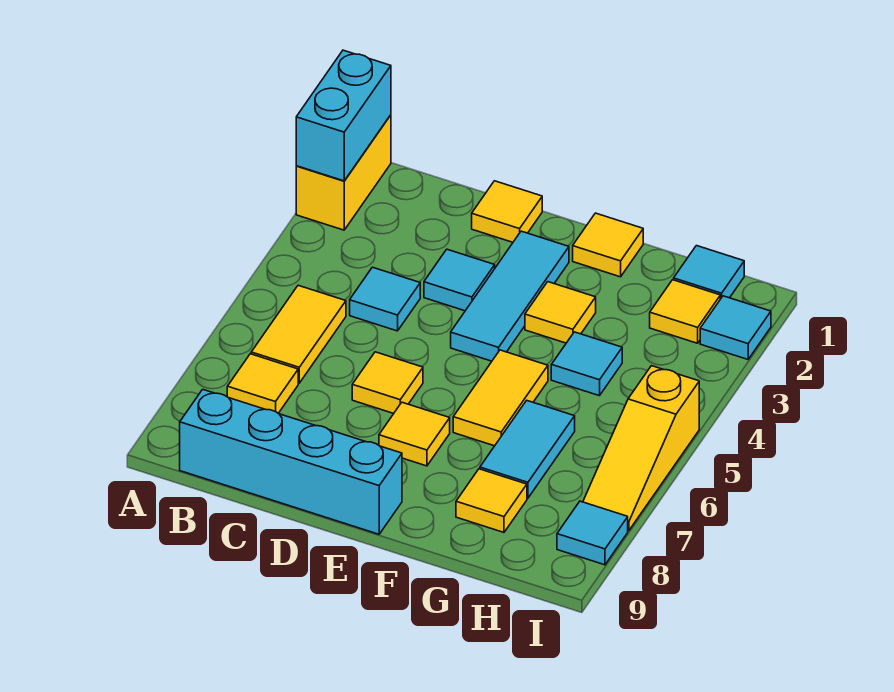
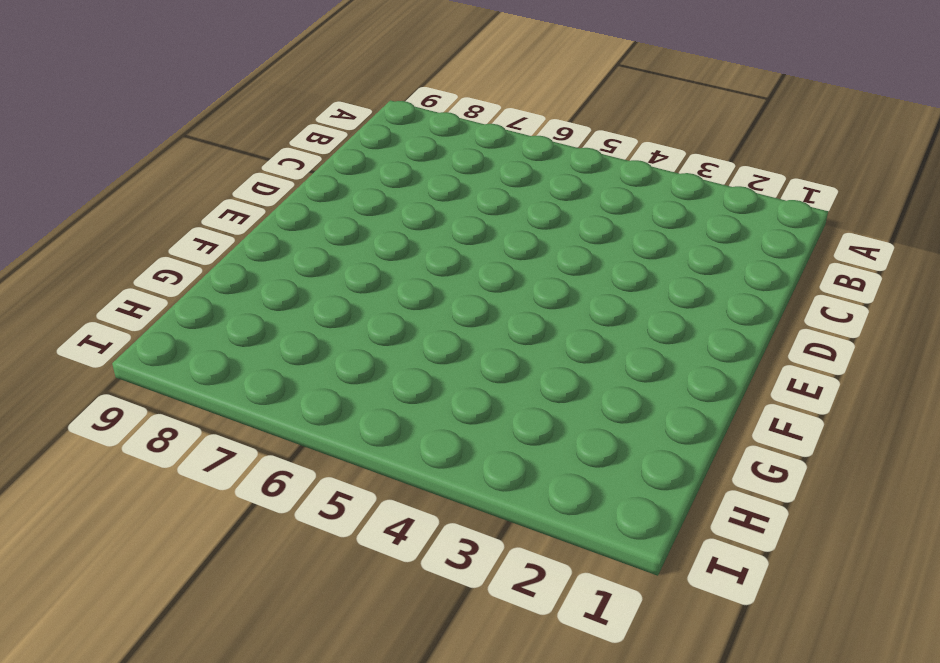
none -> yellow brick A1:A2 level 1
none -> yellow tile B5:B6 level 1
none -> yellow tile B7 level 1

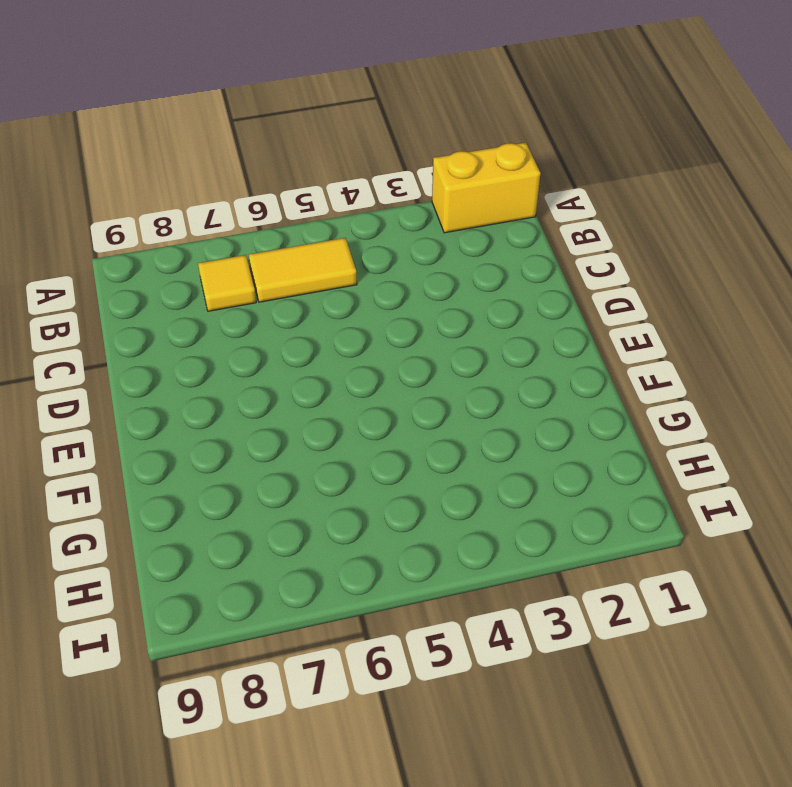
none -> cyan brick B9:E9 level 1
none -> cyan tile C4 level 1
none -> yellow tile D1 level 1

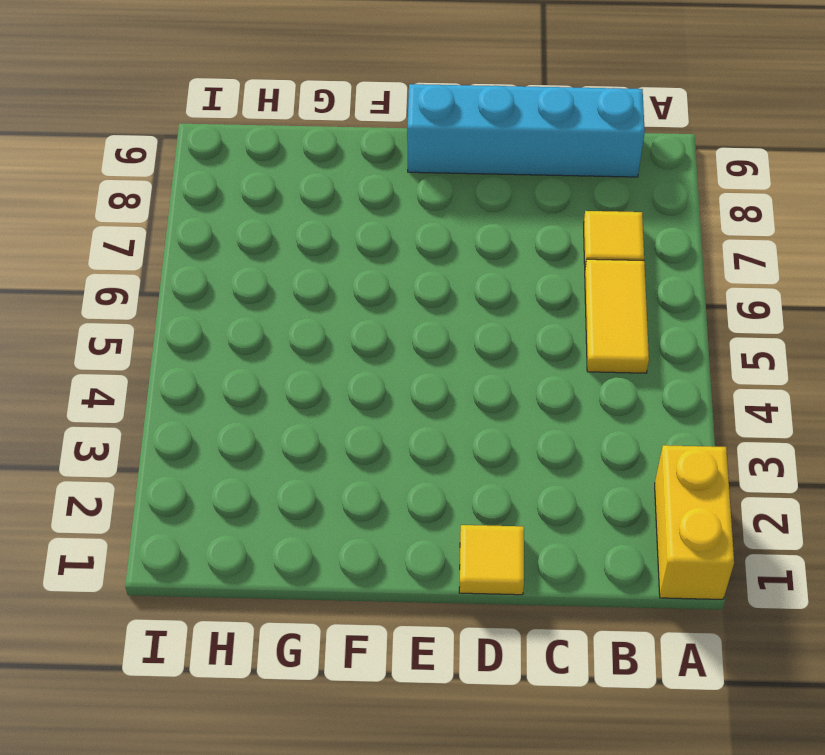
none -> cyan tile C4 level 1
none -> cyan tile D3 level 1
none -> yellow tile D6 level 1

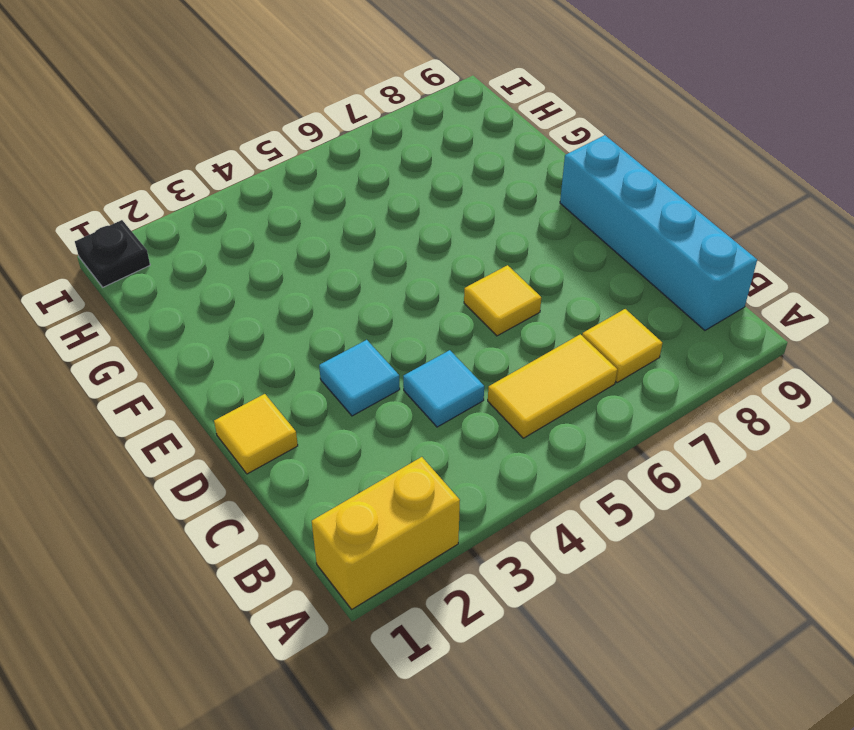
black plate I1 level 1 -> none
none -> cyan tile E2:E4 level 1
none -> yellow tile E7 level 1
none -> yellow tile F1 level 1

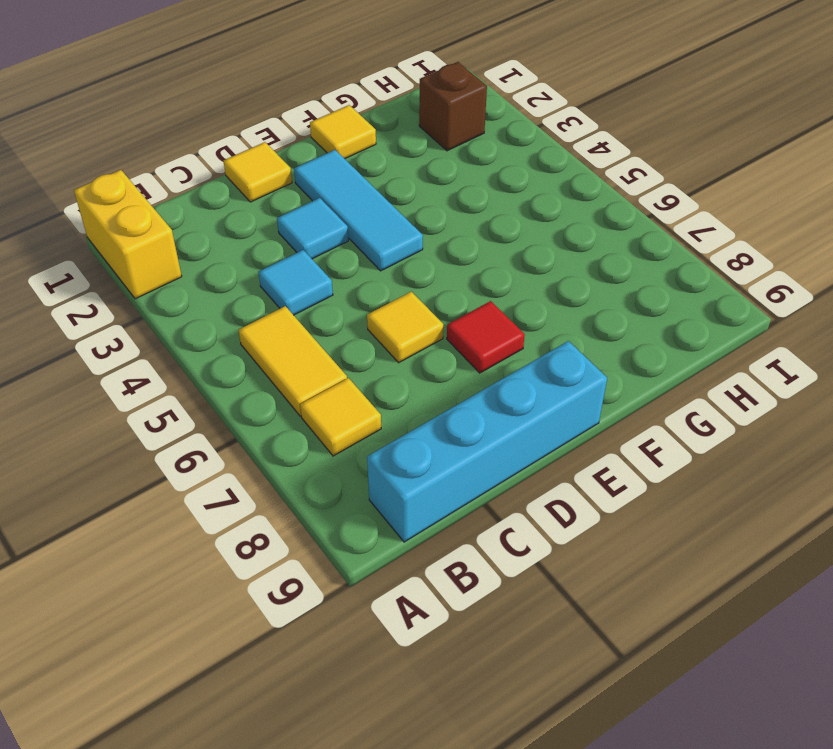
red tile E7 level 1 -> yellow tile E7 level 1
brown brick H2 level 1 -> yellow tile H2 level 1
none -> yellow tile F3 level 1
none -> yellow tile F5:F6 level 1
none -> cyan tile G4 level 1

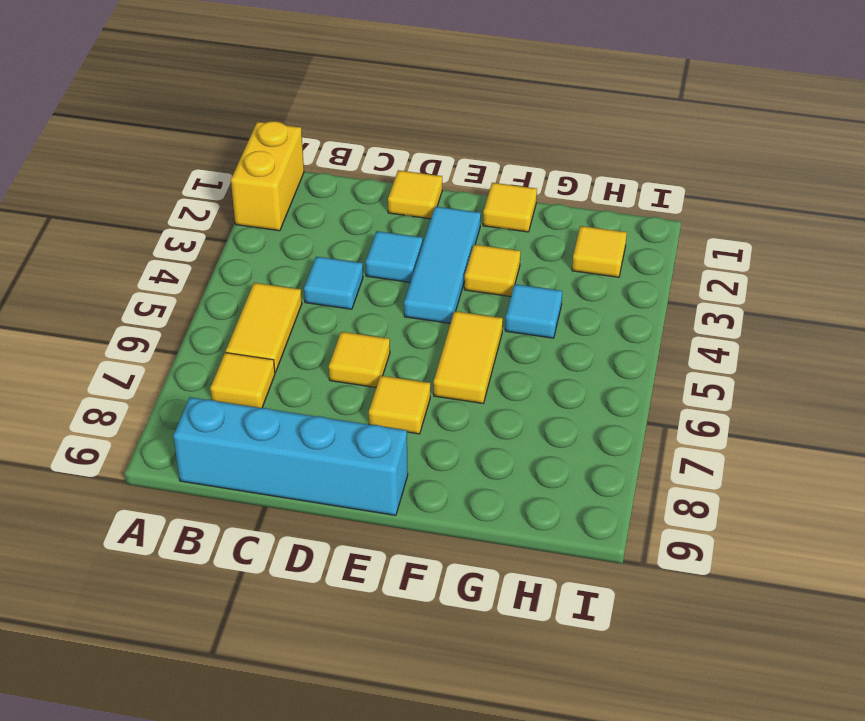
none -> cyan tile G6:G7 level 1
none -> yellow tile G8 level 1
none -> cyan tile H1 level 1

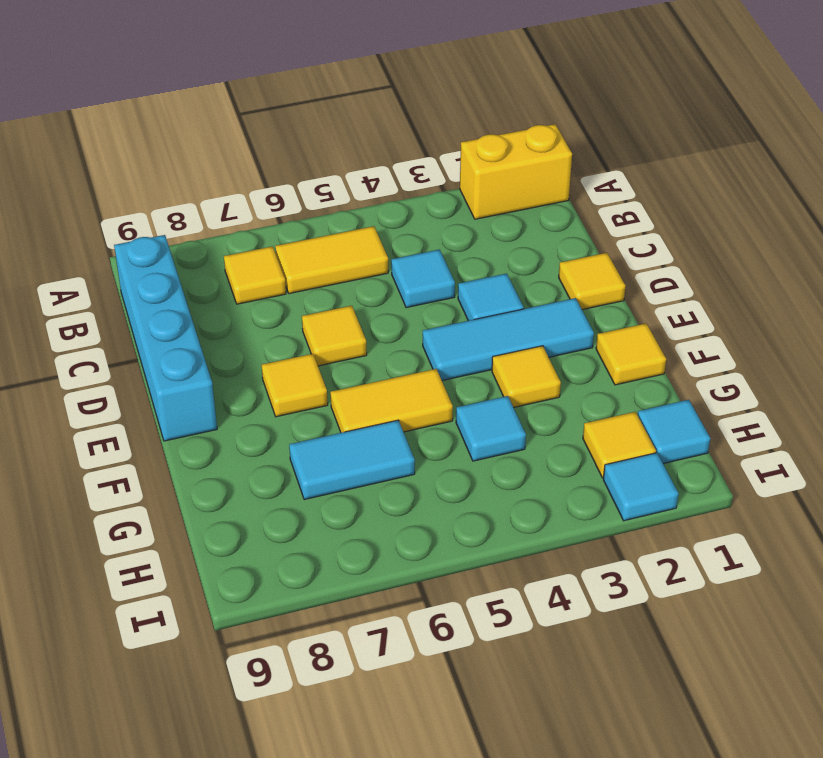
none -> yellow tile G8 level 1
none -> yellow slope I5:I7 level 1 top 5
none -> cyan tile I8 level 1

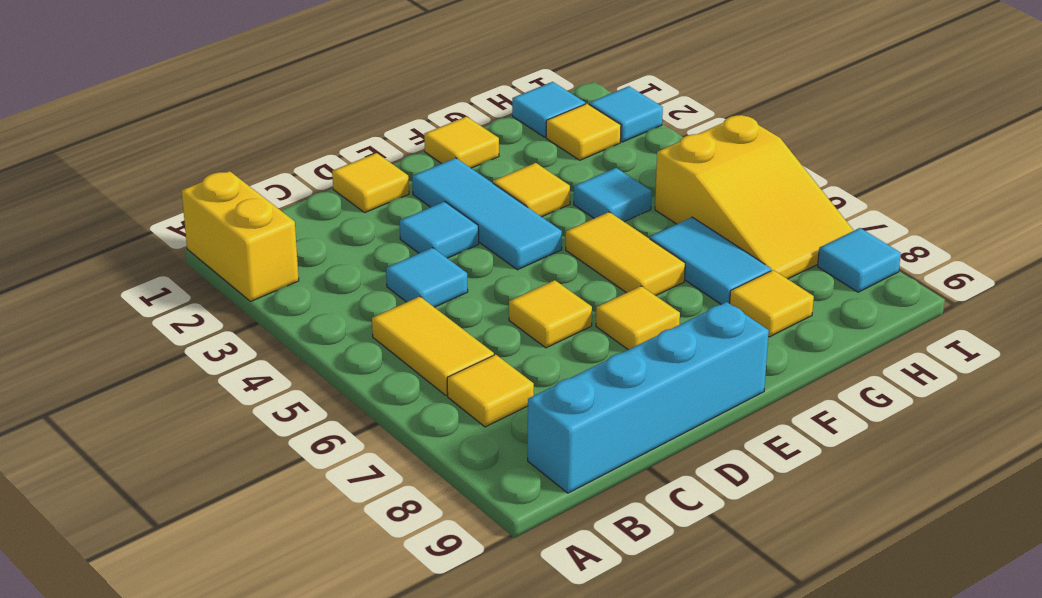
yellow slope H5:I7 level 1 top 5 -> yellow slope I5:I7 level 1 top 5
none -> cyan brick A1:A2 level 2

